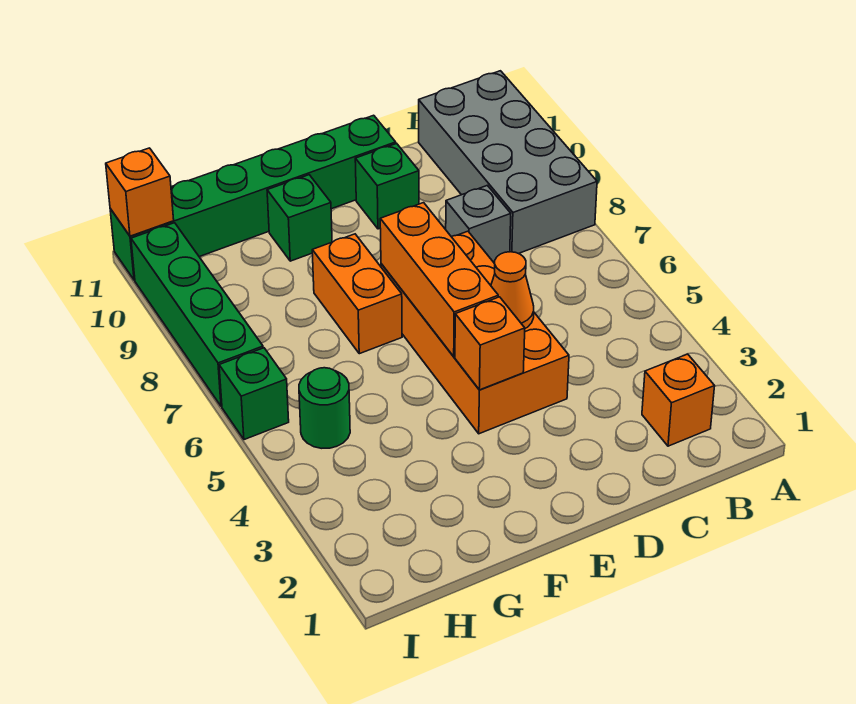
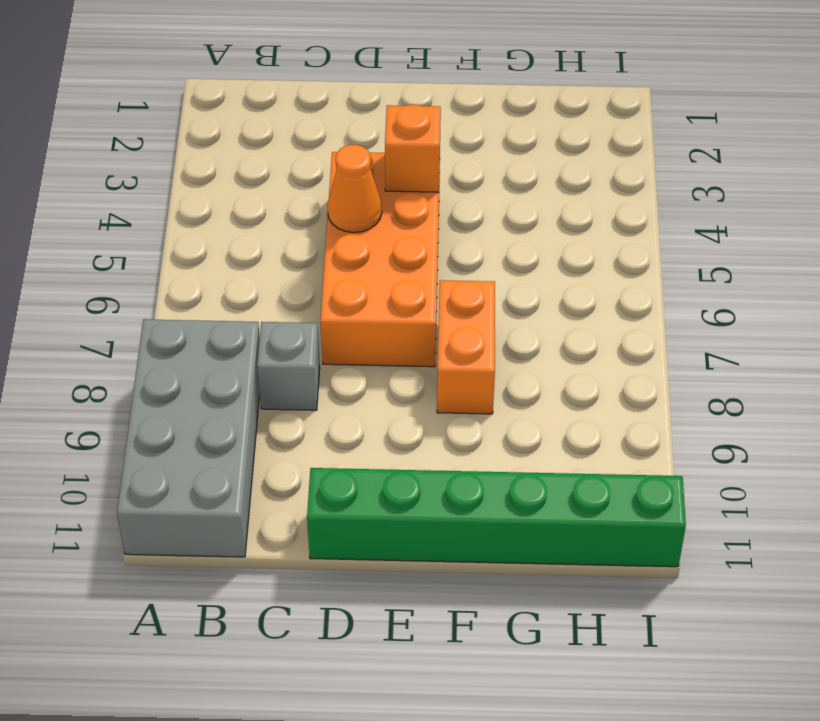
none -> orange brick B2 level 1
none -> green brick D10 level 1
none -> green brick F10 level 1

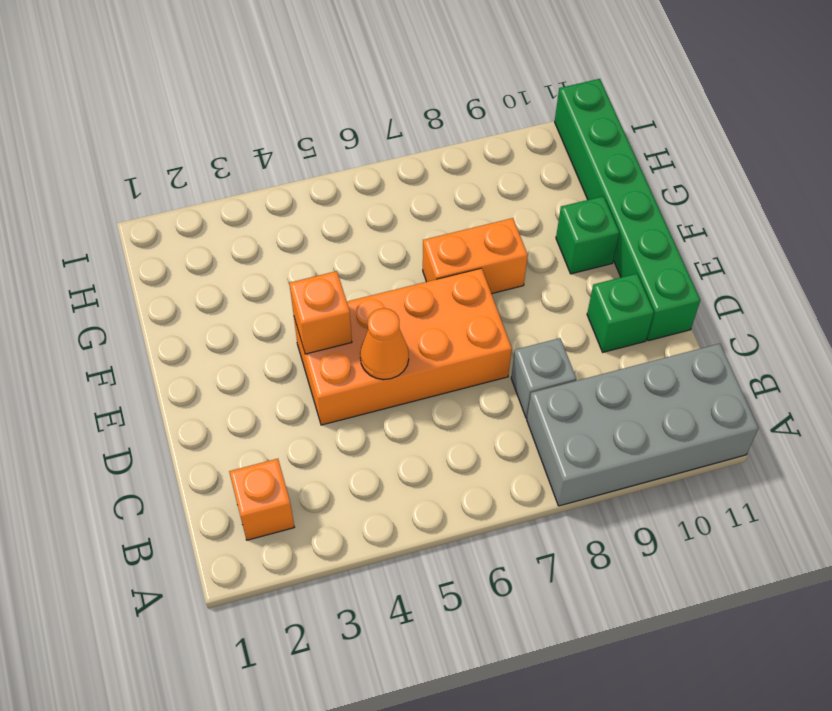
none -> green round brick H5 level 1
none -> green brick I6 level 1
none -> green brick I7:I10 level 1

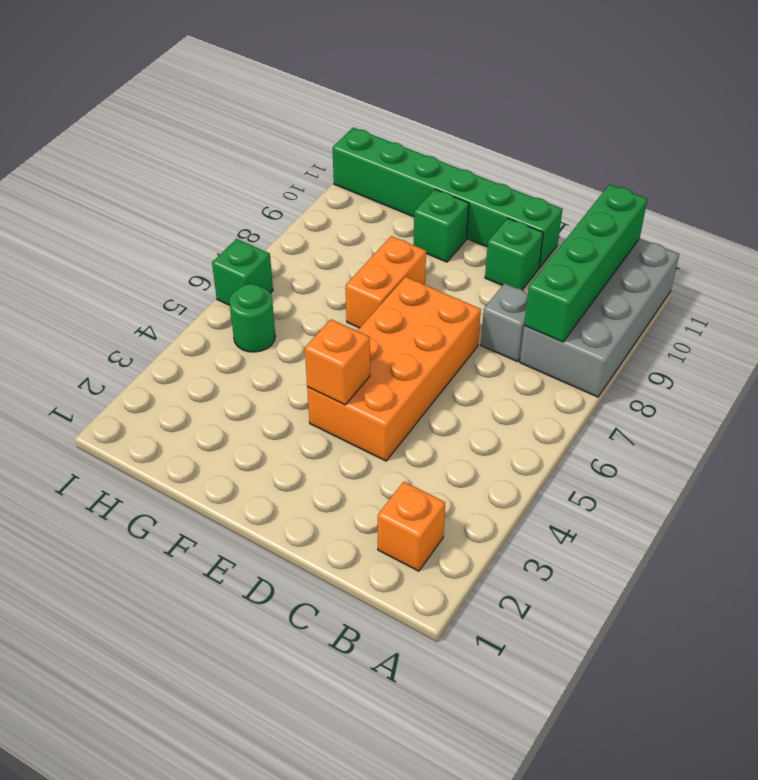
green brick B8:B11 level 2 -> green brick I7:I10 level 1
none -> orange cone D5 level 2
none -> orange brick E5:E7 level 2
none -> orange brick I11 level 2

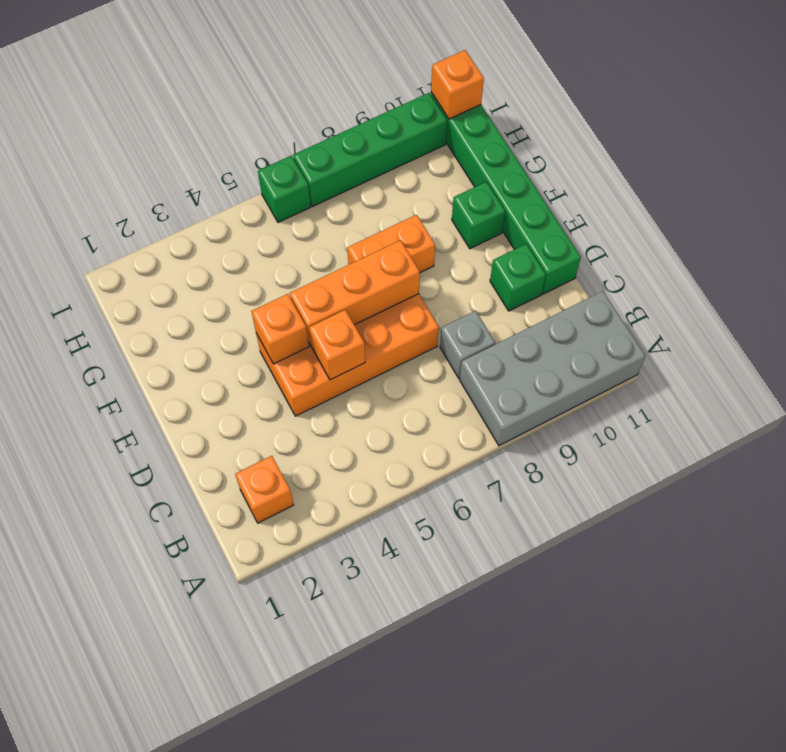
orange brick D5 level 2 -> orange cone D5 level 2
none -> green round brick H5 level 1

